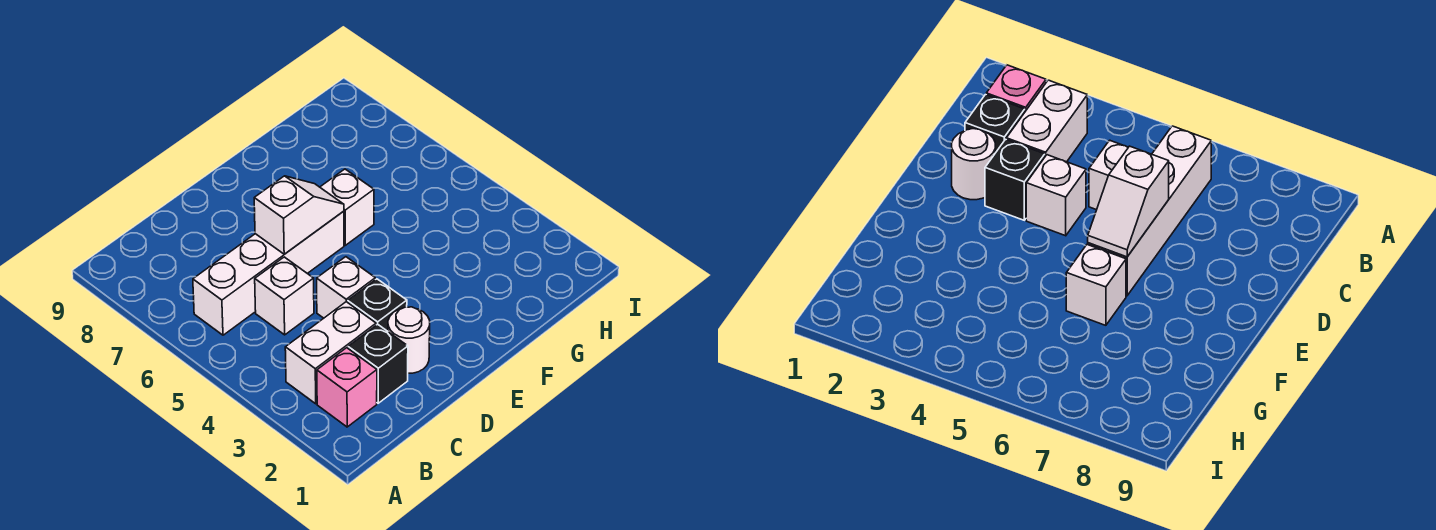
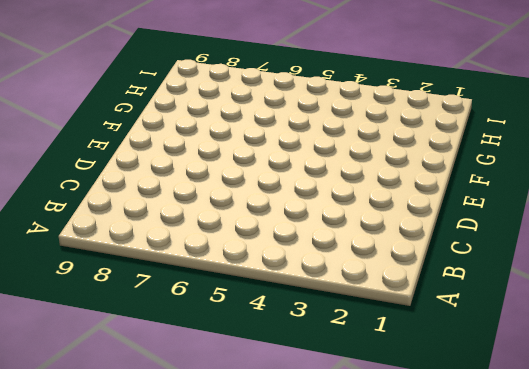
none -> pink brick B2 level 1
none -> white brick B3:C3 level 1

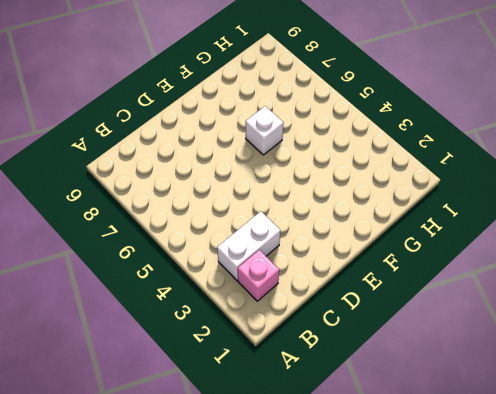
none -> white brick B6:E6 level 1
none -> black brick C2 level 1

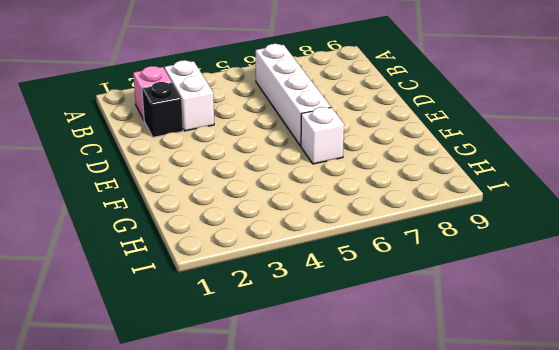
none -> white brick C5 level 1
none -> white round brick D2 level 1

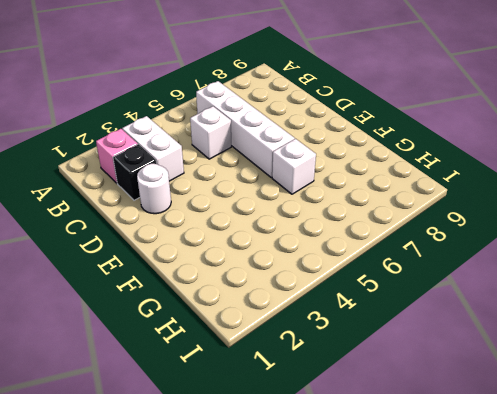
none -> black brick D3 level 1
none -> white brick D4 level 1

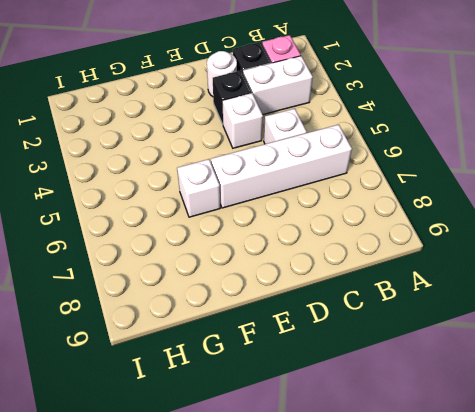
none -> white slope D6:E6 level 2 top D

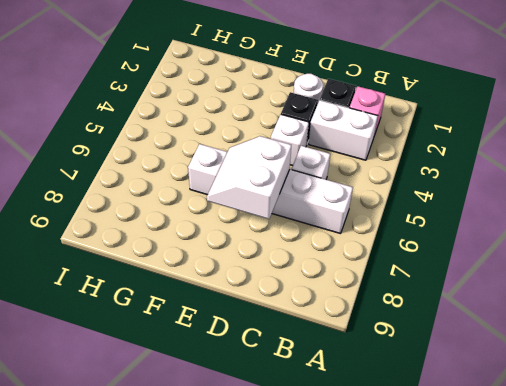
white slope D6:E7 level 2 top D -> white slope D6:E6 level 2 top D

